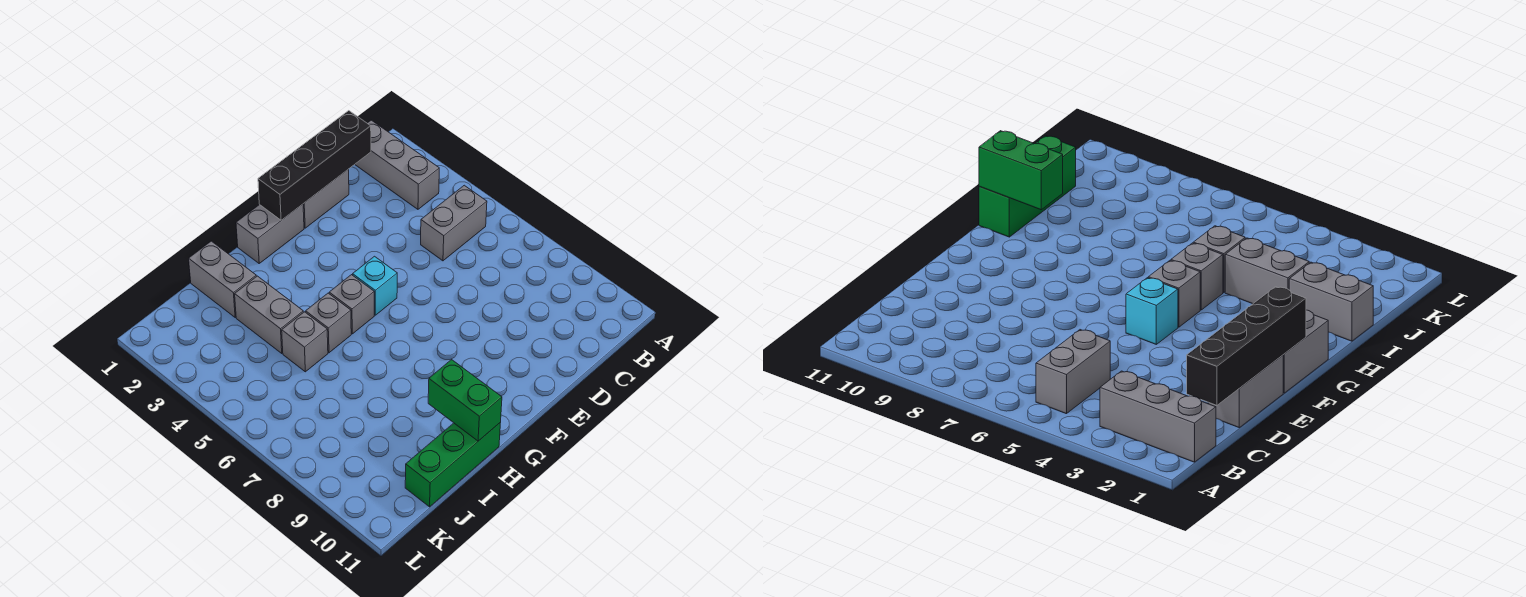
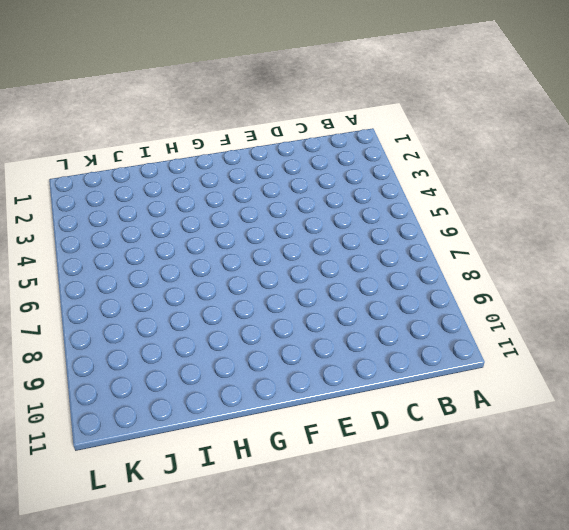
none -> grey brick B1:B3 level 1
none -> grey brick B5:C5 level 1
none -> grey brick D1:E1 level 1

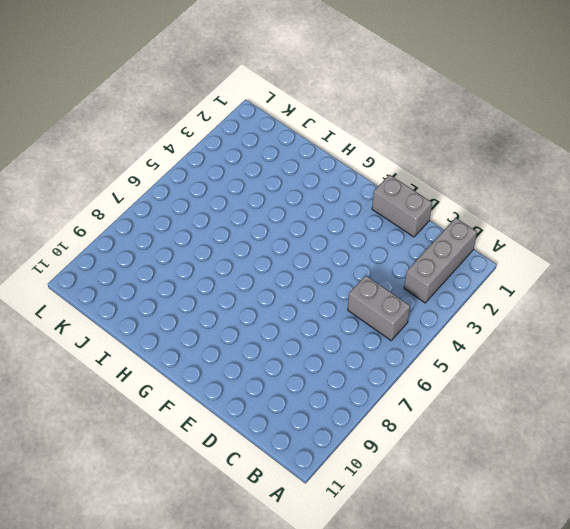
none -> grey brick F1:G1 level 1
none -> cyan brick F5 level 1
none -> grey brick G5 level 1

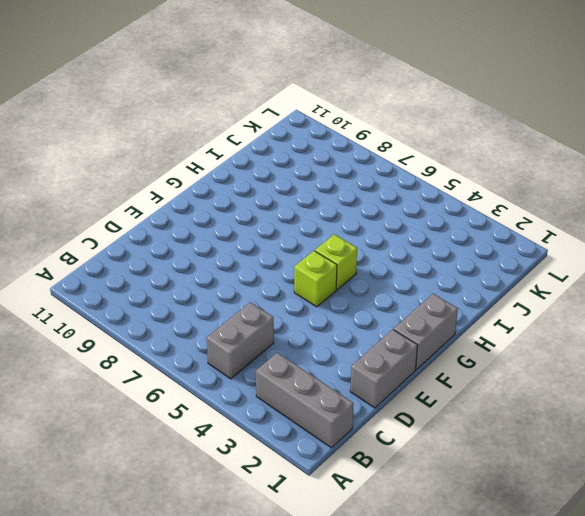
lime brick F5 level 1 -> cyan brick F5 level 1
lime brick G5 level 1 -> grey brick G5 level 1
none -> grey brick H5 level 1
none -> green brick H11:J11 level 1
none -> grey brick I1:I2 level 1

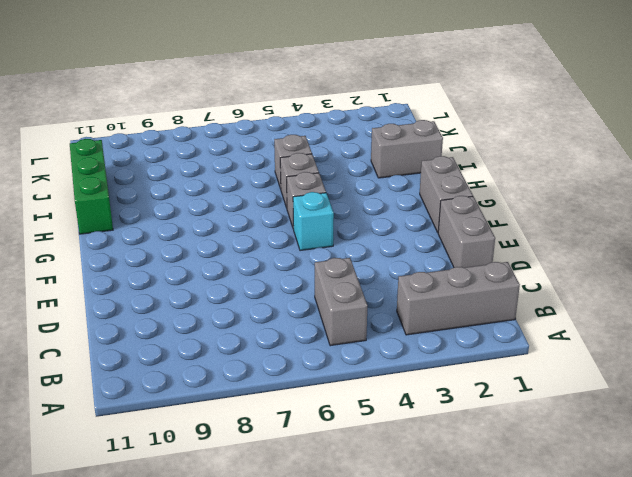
none -> grey brick I3:I4 level 1
none -> black brick C1:F1 level 2
none -> green brick H10:H11 level 2

